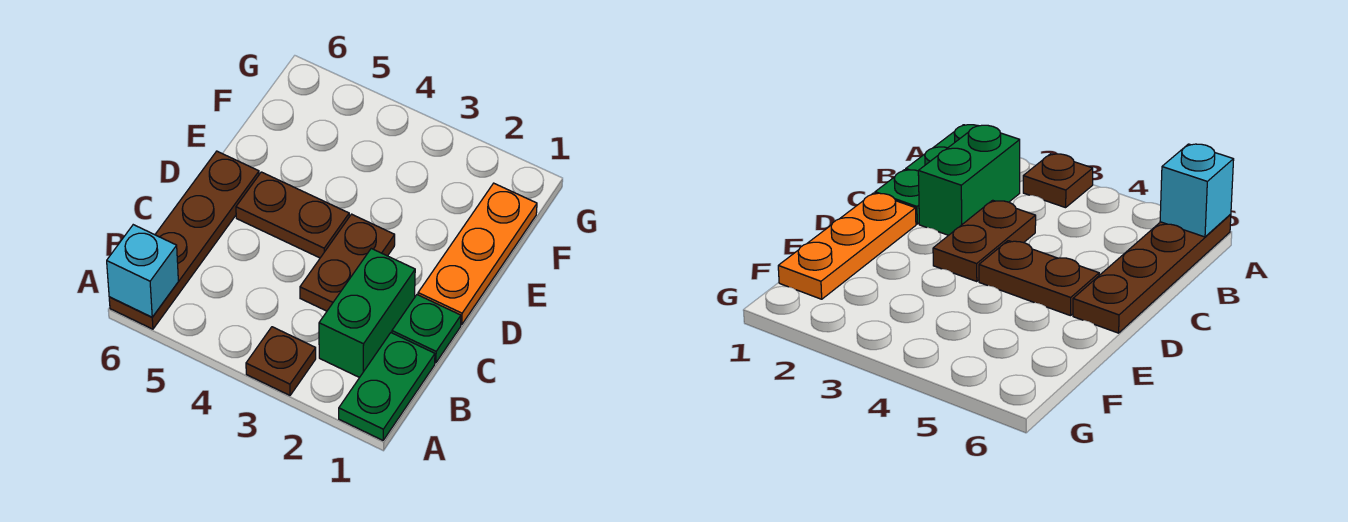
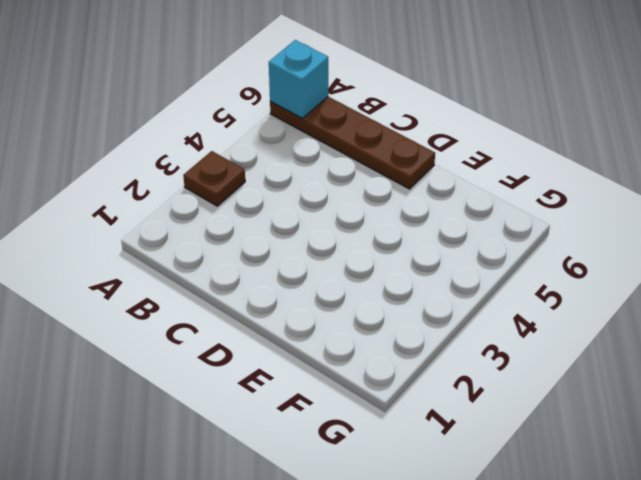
none -> green plate A1:B1 level 1
none -> green brick B2:C2 level 1

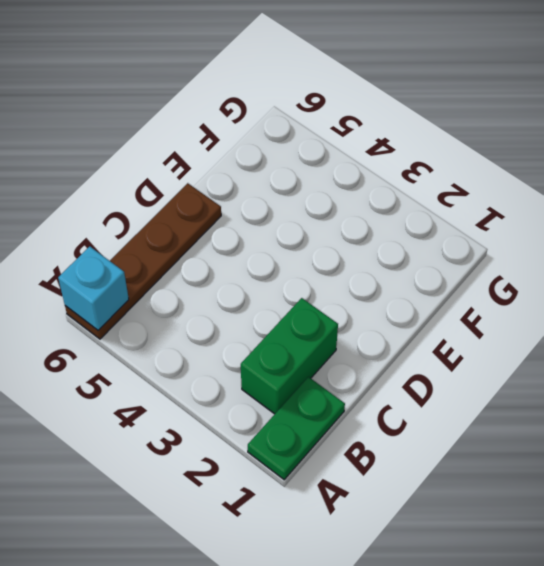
none -> brown plate A3 level 1
none -> green plate C1 level 1

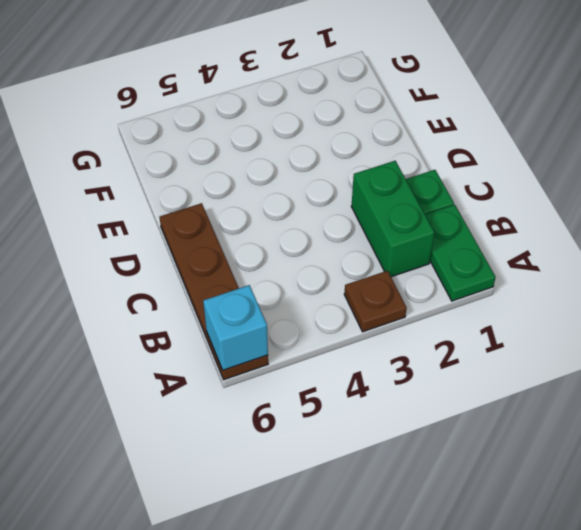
none -> brown plate C3:D3 level 1
none -> orange plate D1:F1 level 1

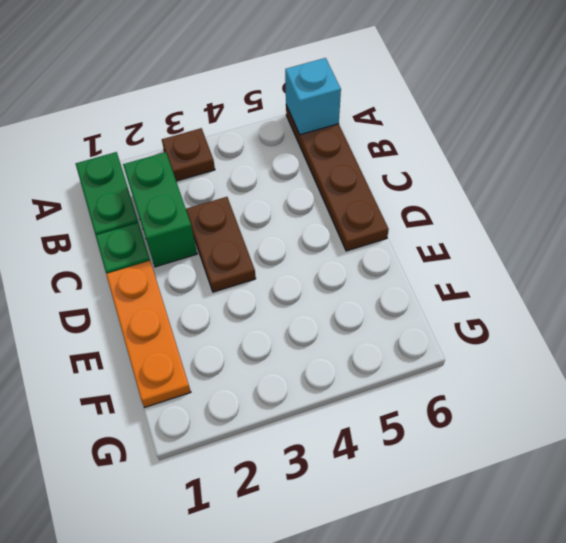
none -> brown plate D4:D5 level 1

